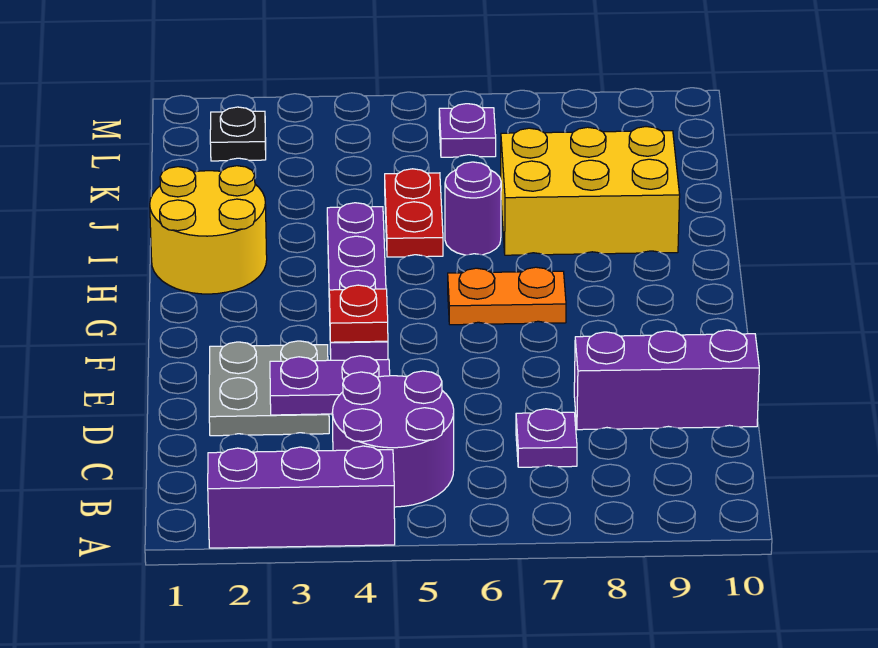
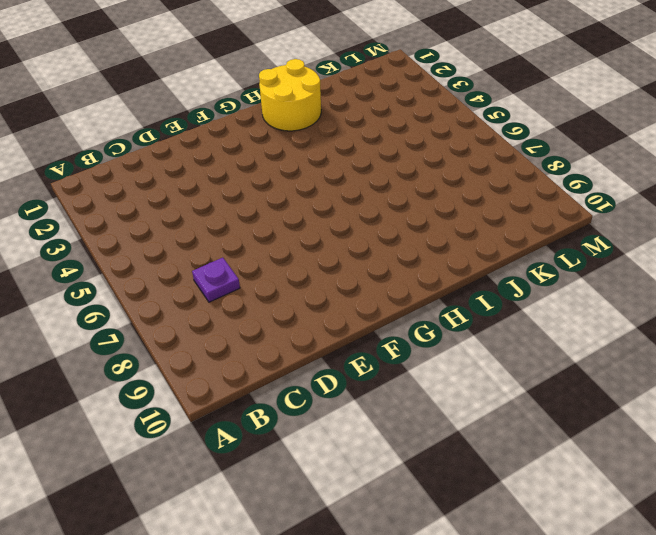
none -> purple brick A2:A4 level 1
none -> purple round brick B4:C5 level 1
none -> grey plate D2:E3 level 1

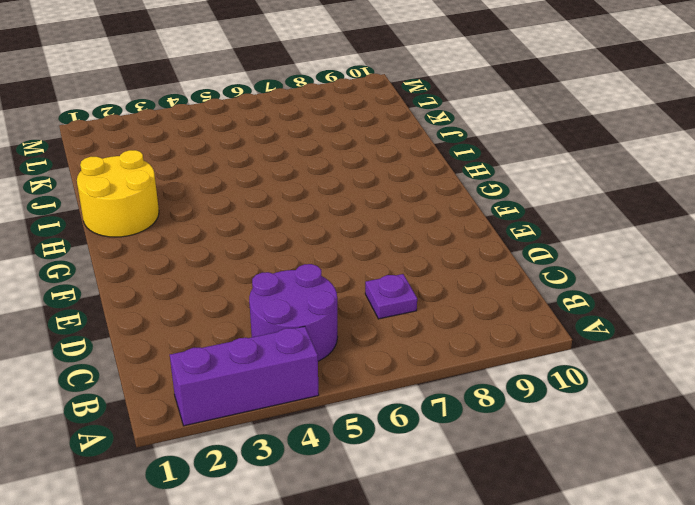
none -> grey plate D2:E3 level 1
none -> purple brick D8:D10 level 1
none -> purple plate F4:I4 level 1

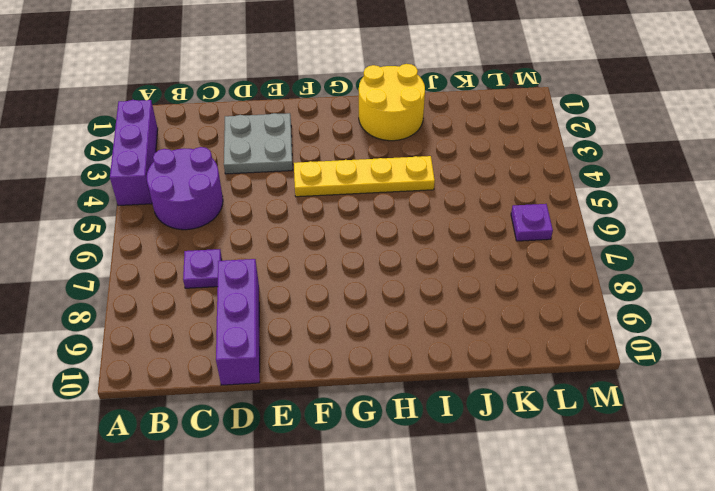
yellow plate F4:I4 level 1 -> purple plate F4:I4 level 1
none -> orange plate G6:G7 level 1
none -> red plate I5:J5 level 1
none -> purple round brick I6 level 1

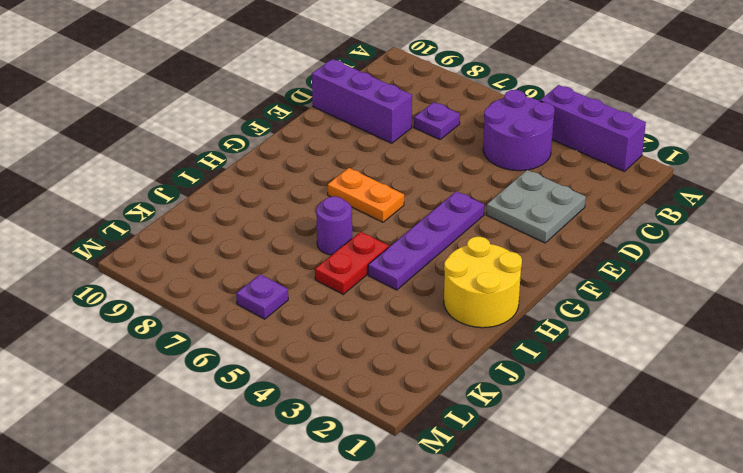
none -> yellow brick I7:J9 level 1
none -> black plate L2 level 1
none -> purple plate D3:D4 level 2

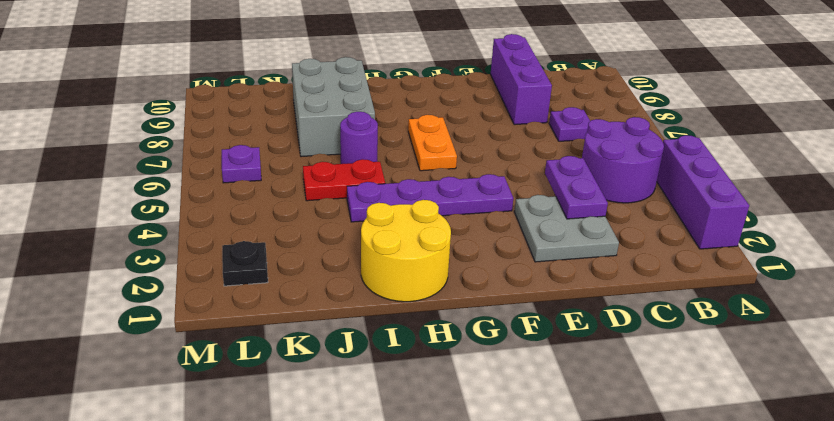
grey brick I7:J9 level 1 -> yellow brick I7:J9 level 1
none -> red plate F4 level 2

